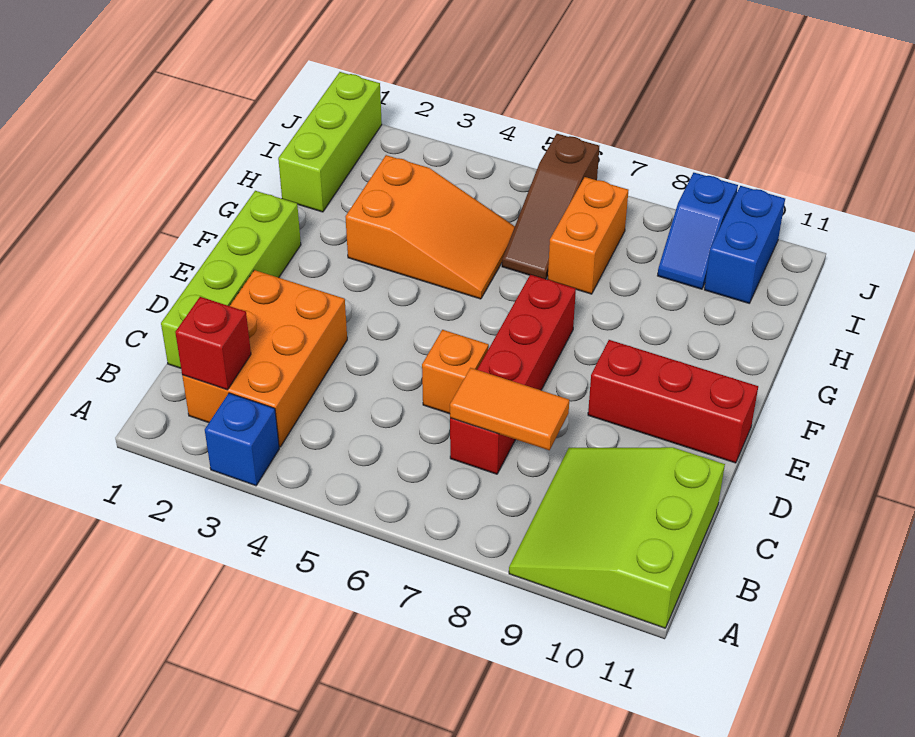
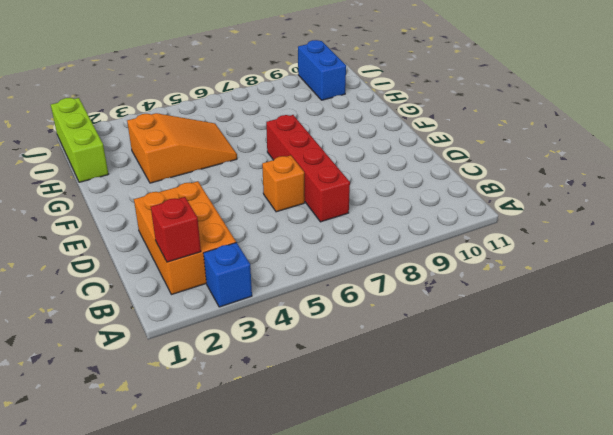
none -> lime slope A9:C11 level 1 top 11
none -> lime brick C1:F1 level 1
none -> red brick E9:E11 level 1

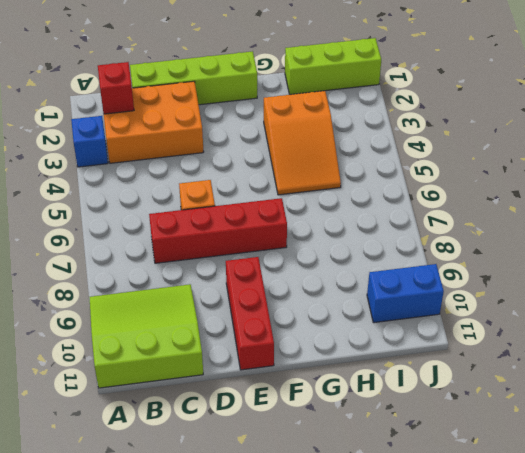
none -> brown slope H6:J6 level 1 top J
none -> orange brick H7:I7 level 1
none -> blue slope I9:J9 level 1 top J

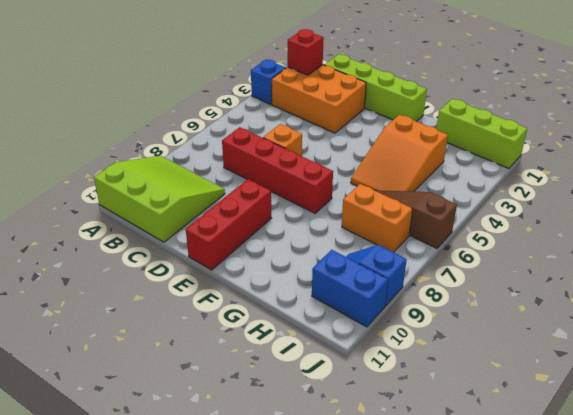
none -> orange tile C7:C8 level 2

